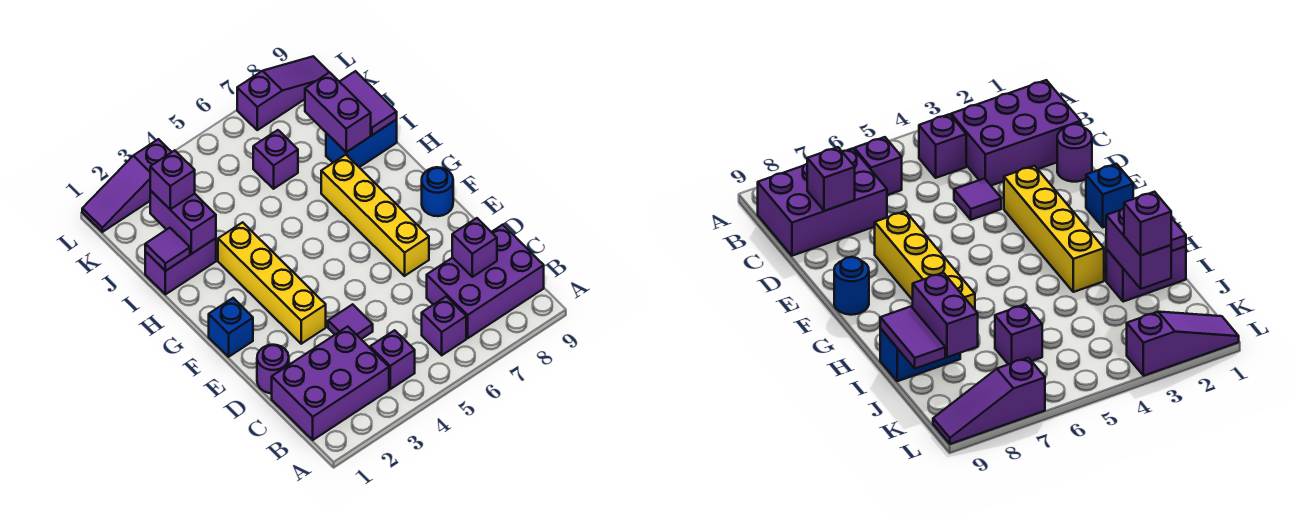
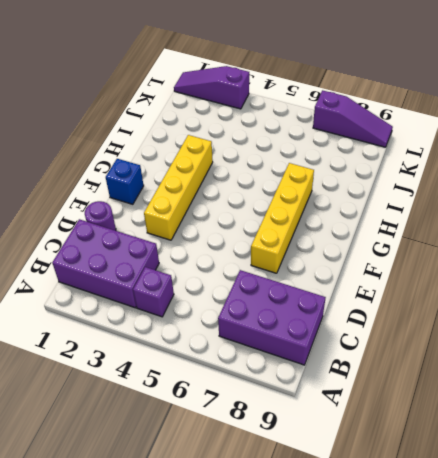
none -> purple brick B6 level 1
none -> purple tile D4 level 1
none -> blue round brick F9 level 1

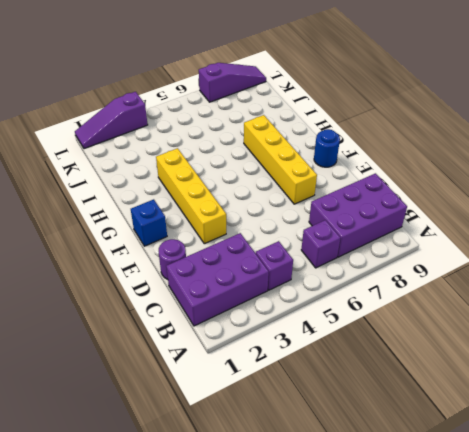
none -> purple tile D4 level 1
none -> purple brick I1:I2 level 1
none -> blue brick I8:I9 level 1

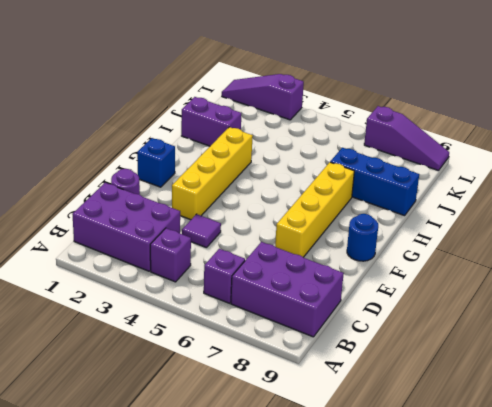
blue brick I7:I9 level 1 -> blue brick I8:I9 level 1
none -> purple brick J6 level 1
none -> purple brick C8 level 2
none -> purple tile I1 level 2

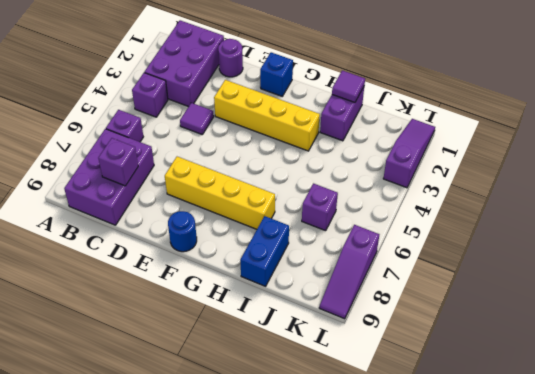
none -> purple brick I2:J2 level 2
none -> purple brick I8:J8 level 2
none -> purple tile I9:J9 level 2

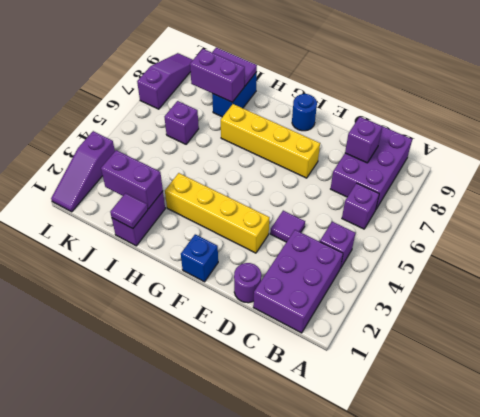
none -> purple brick J2 level 3

